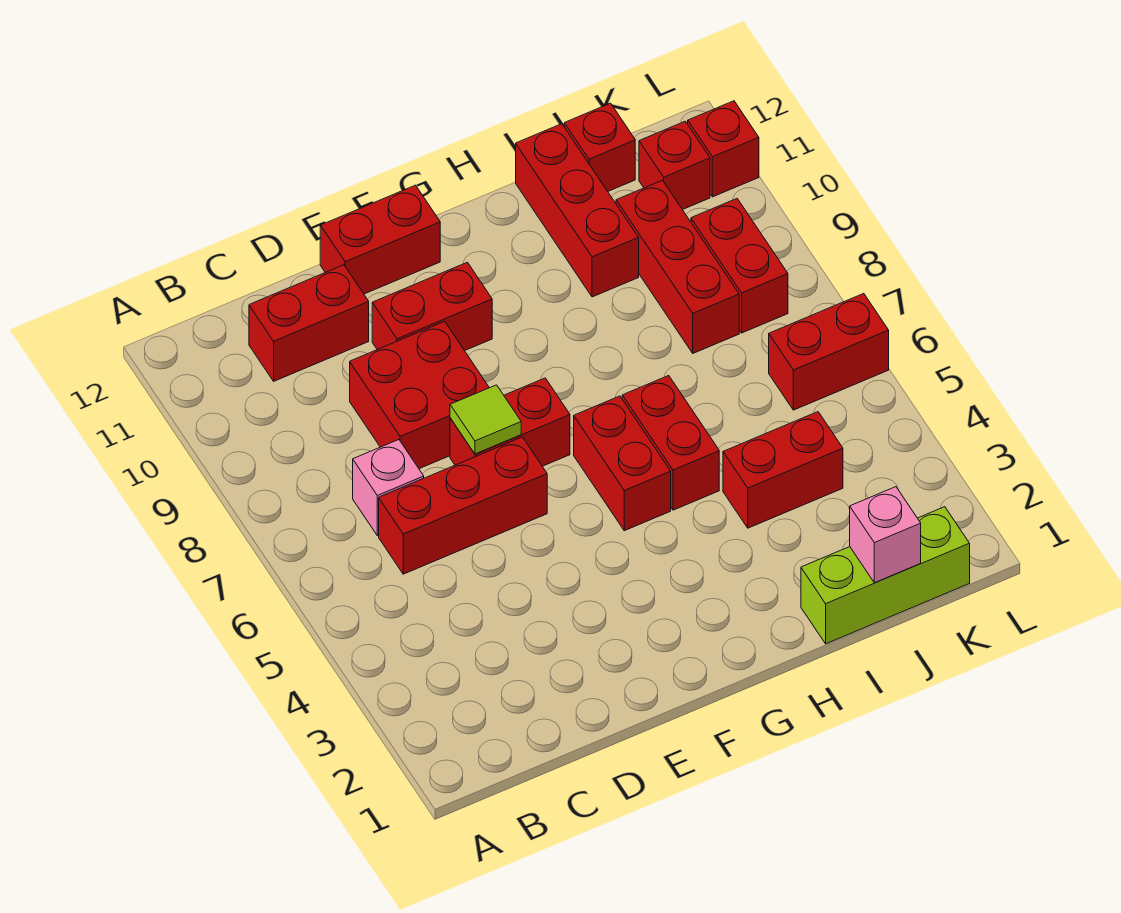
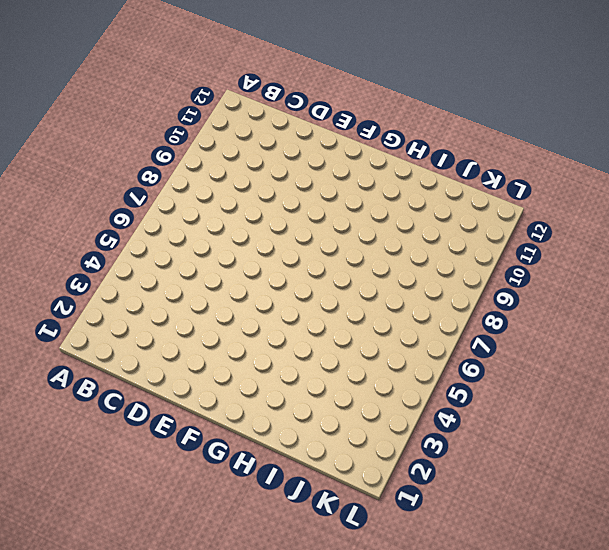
none -> red brick C6:E6 level 1
none -> pink brick C7 level 1
none -> red brick C11:D11 level 1

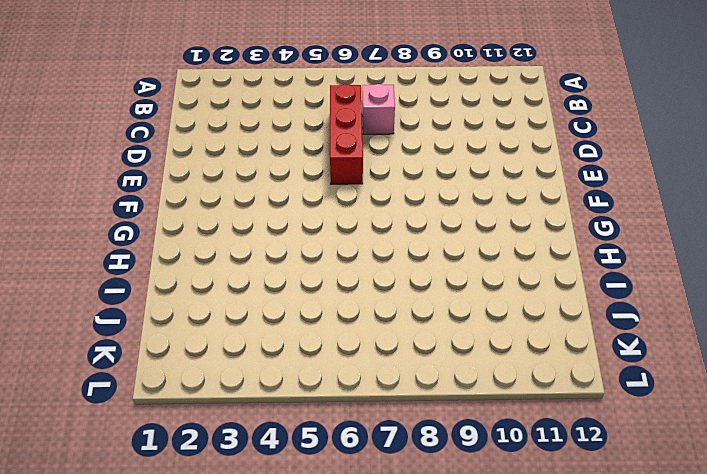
none -> red brick C11:D11 level 1
none -> red brick D8:E9 level 1
none -> red brick E7:F7 level 1

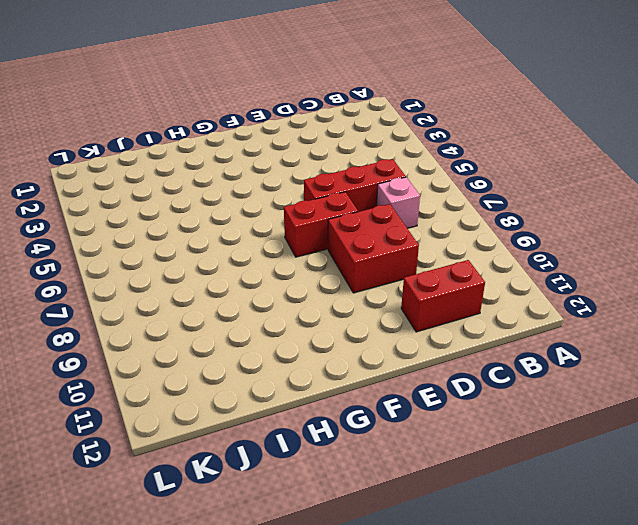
none -> red brick E10:F10 level 1
none -> red brick E12:F12 level 1
none -> red brick G5:G6 level 1

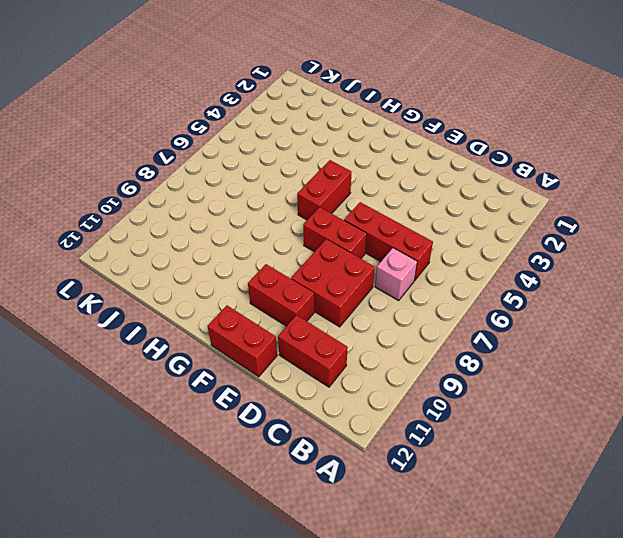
none -> red brick H5:H6 level 1
none -> lime brick I1:K1 level 1
none -> red brick I4:J4 level 1

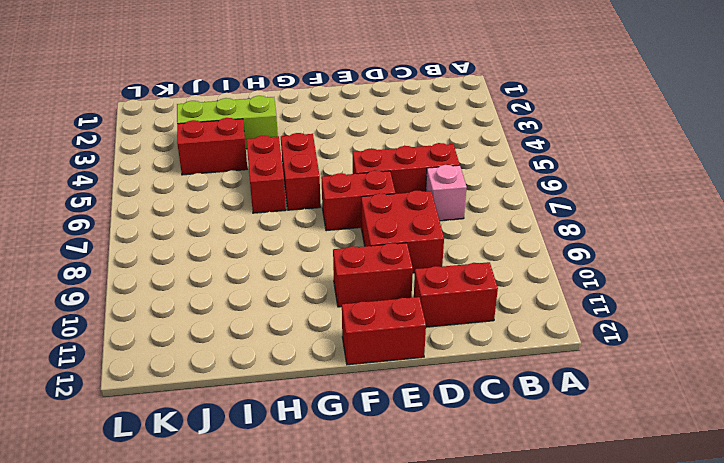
lime brick H3:J3 level 1 -> lime brick I1:K1 level 1
none -> red brick I10:I12 level 1
none -> red brick J8:J10 level 1
none -> red brick J12 level 1

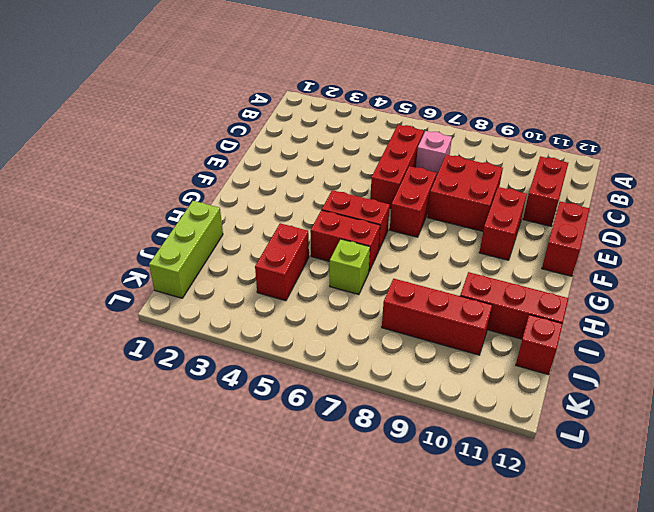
lime brick I6 level 1 -> none
none -> red brick K6:L6 level 1
none -> red brick K8:K9 level 1
none -> red brick K11 level 1

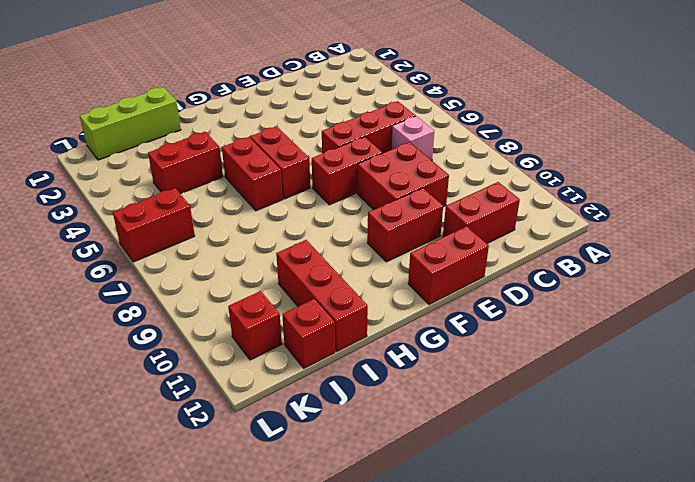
none -> red brick J8:J10 level 1
none -> red brick K8:K9 level 1
none -> red brick L11 level 1

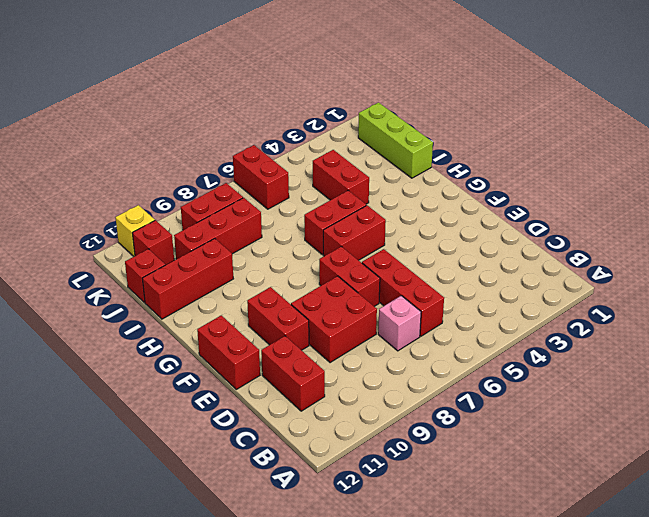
yellow brick L11 level 1 -> red brick L11 level 1
none -> lime tile E7 level 2
none -> pink brick J1 level 2

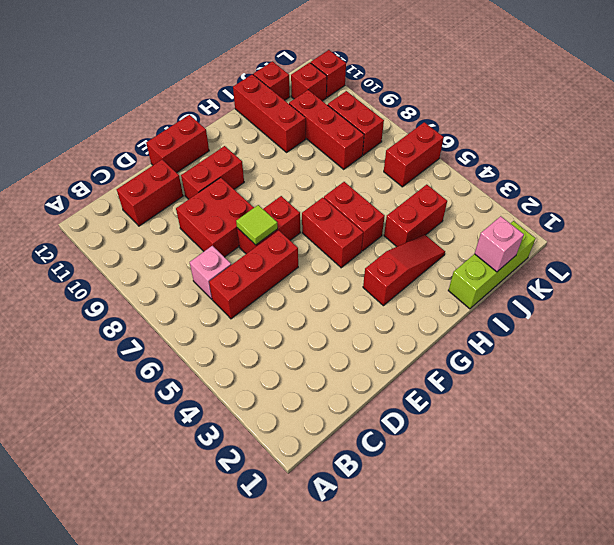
red slope G3:I3 level 1 top G -> none

